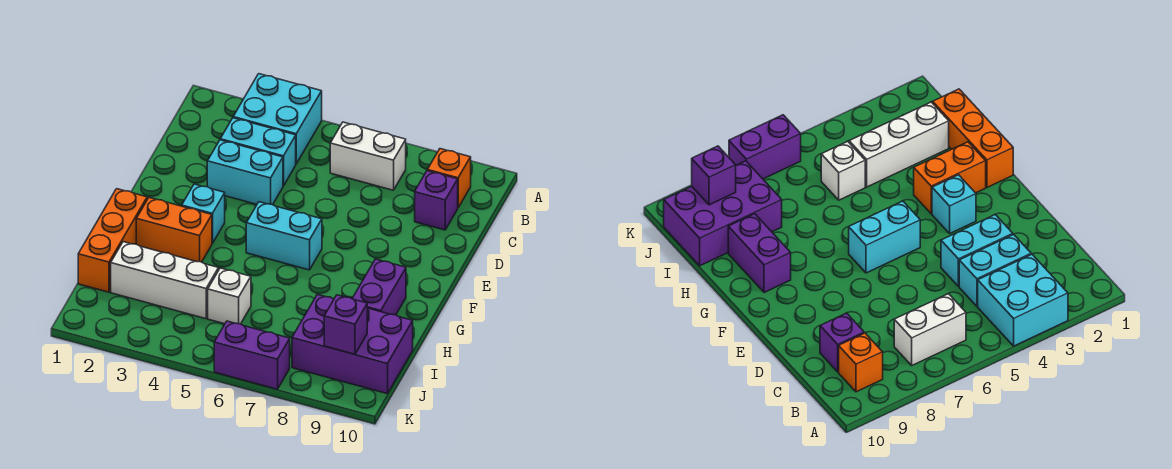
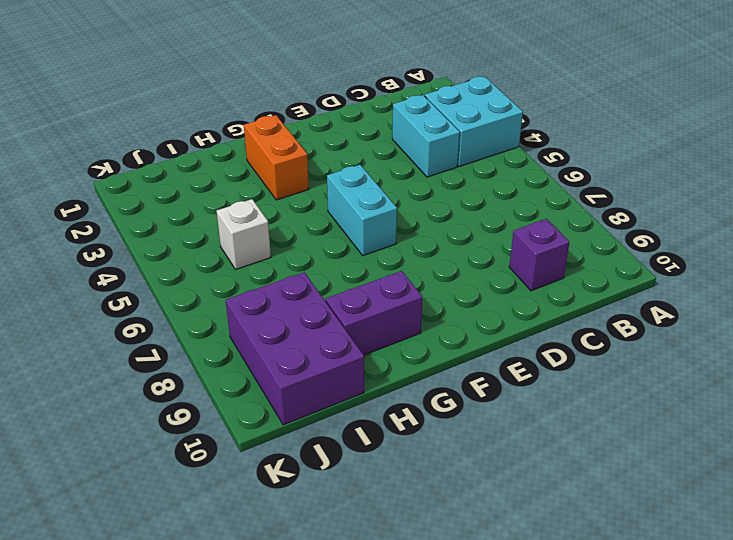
none -> white brick B6:B7 level 1
none -> orange brick B9 level 1
none -> cyan brick D3:D4 level 1

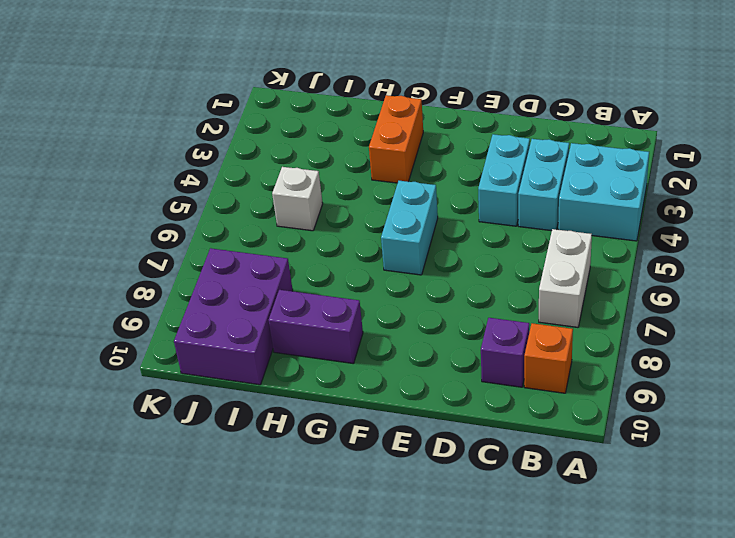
none -> cyan brick F3 level 1
none -> orange brick G1:I1 level 1
none -> white brick I2:I4 level 1

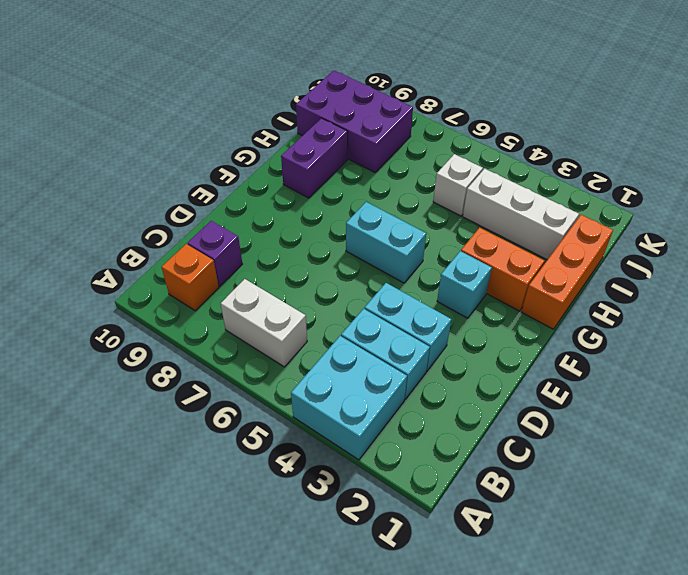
none -> purple brick K6:K7 level 1
none -> purple brick J9 level 2

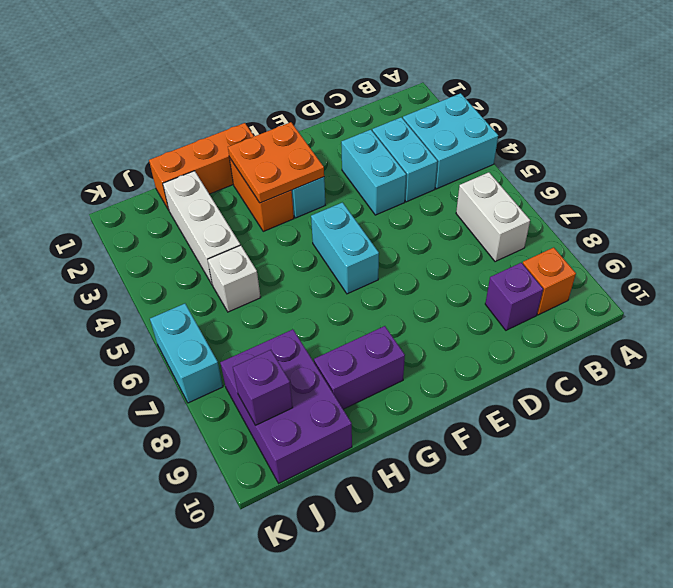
orange plate F2:G3 level 2 -> none
cyan brick K6:K7 level 1 -> purple brick K6:K7 level 1

